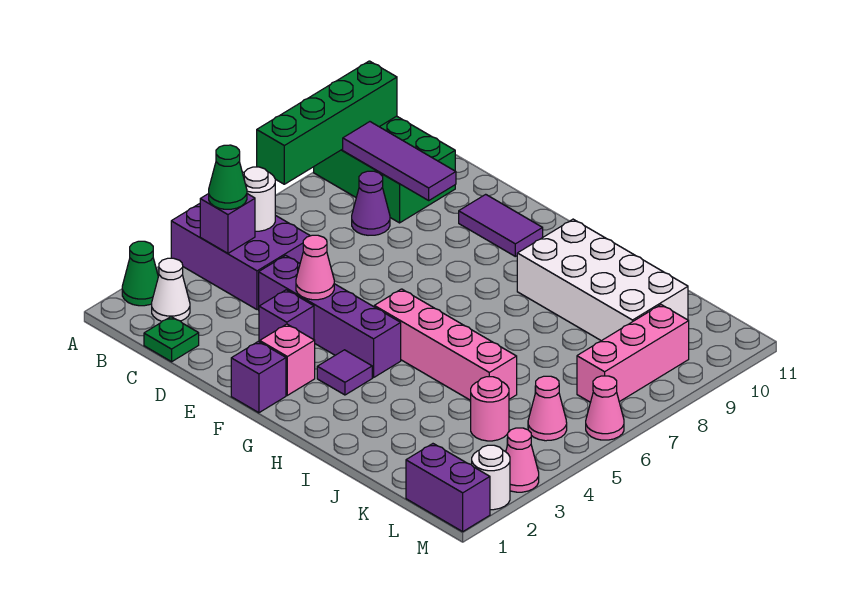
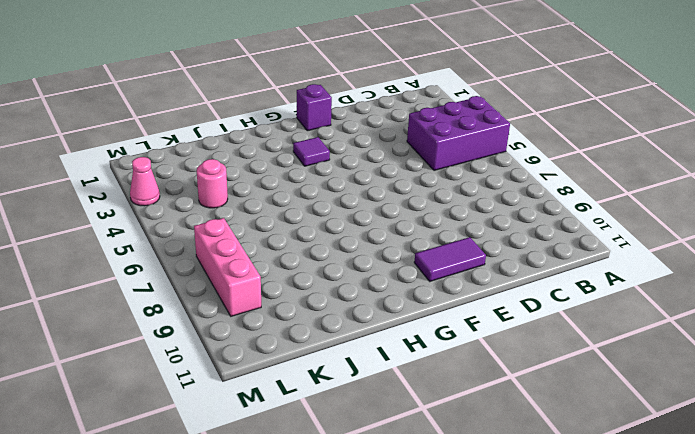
none -> green cone A2 level 1
none -> green brick A9:C10 level 1
none -> white cone B2 level 1

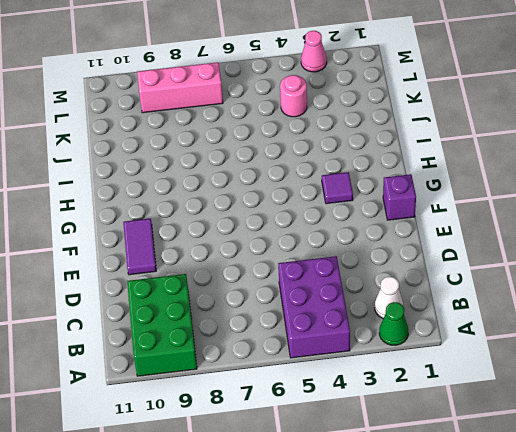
none -> green plate C1 level 1
none -> purple cone C8 level 1
none -> purple brick D4:G4 level 1

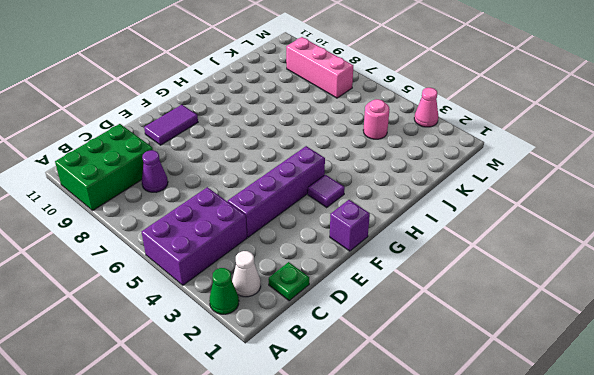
none -> purple brick E3 level 1
none -> pink brick F2 level 1
none -> pink brick G5:J5 level 1

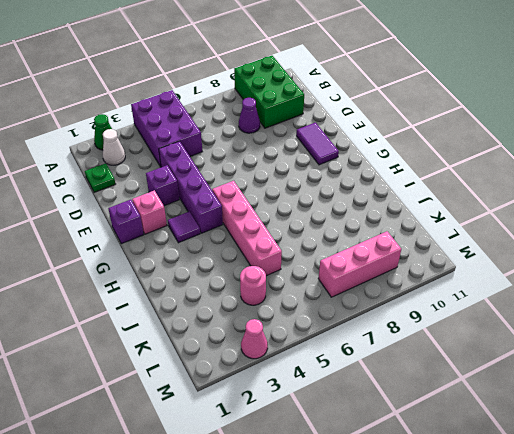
none -> white brick H9:K10 level 1
none -> purple brick L1:M1 level 1
none -> pink cone L5 level 1

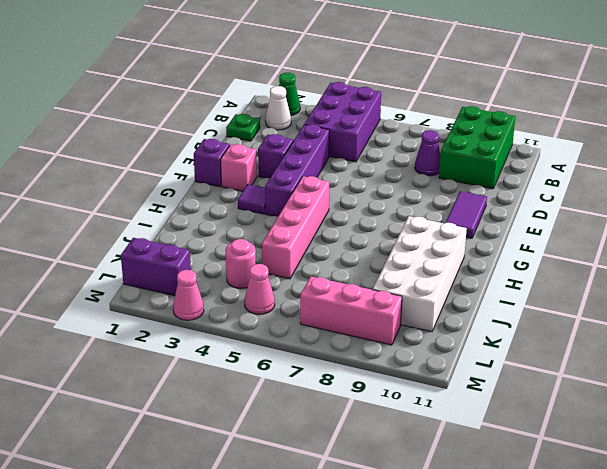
purple brick L1:L2 level 1 -> purple brick L1:M1 level 1
none -> white round brick M2 level 1
none -> pink cone M6 level 1
none -> green brick A7:A10 level 2

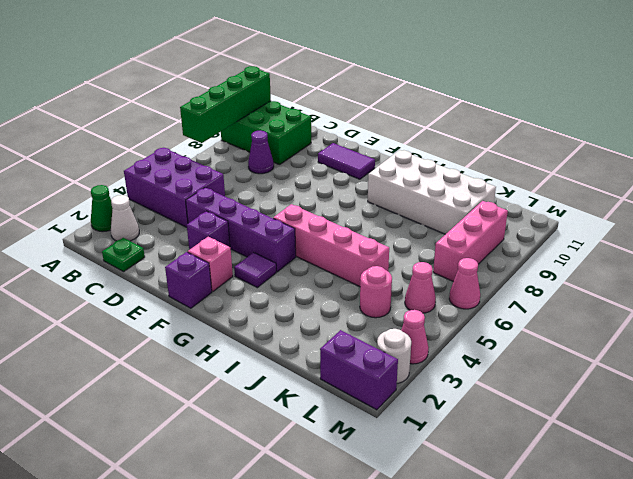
none -> purple brick B4 level 2
none -> white round brick B5 level 2
none -> purple tile B9:D9 level 2

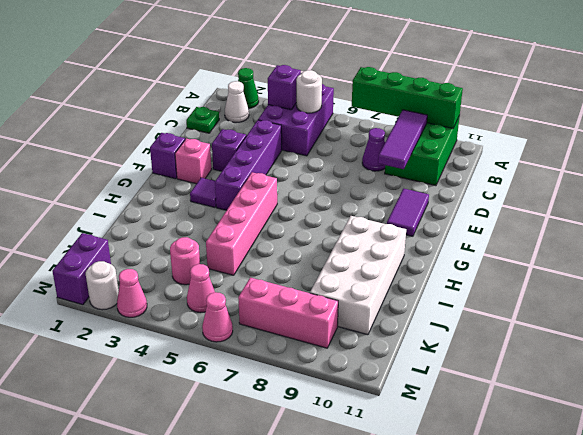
none -> pink cone E4 level 2
none -> green cone B4 level 3

